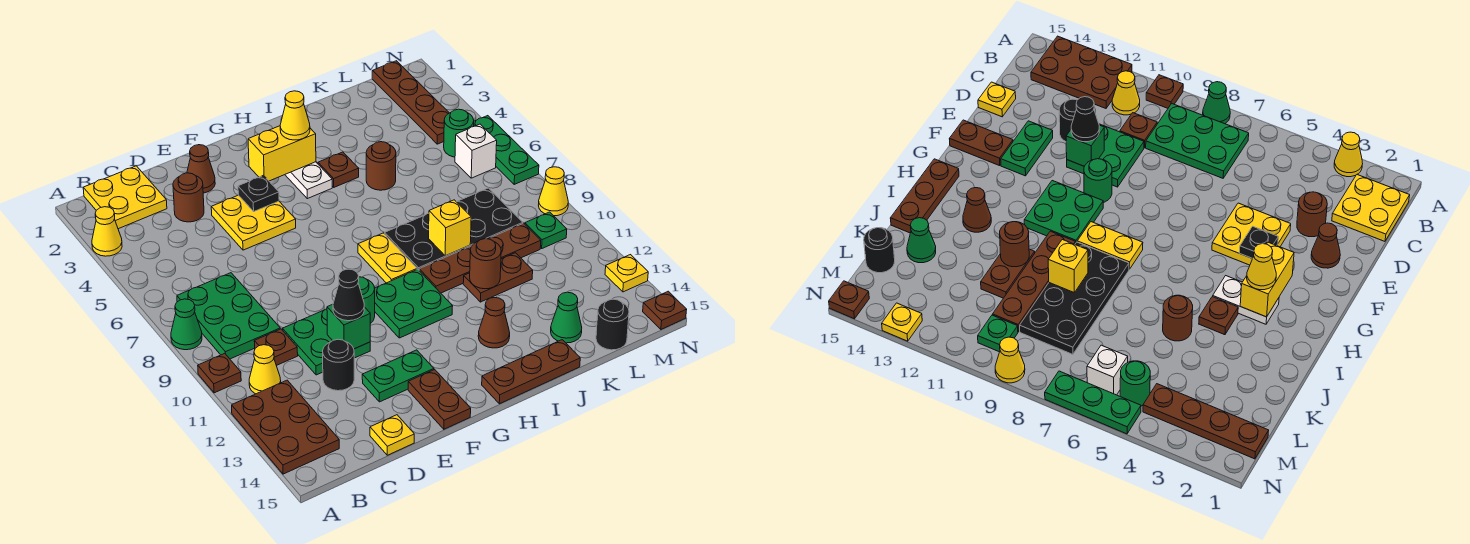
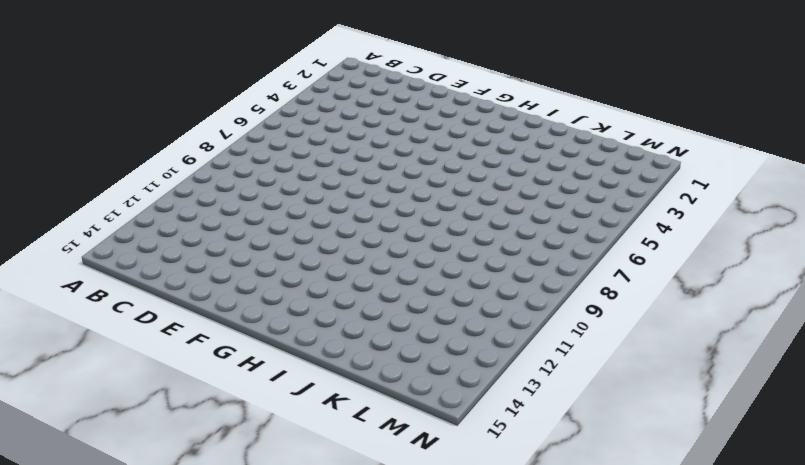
none -> yellow cone A3 level 1
none -> green cone A8 level 1
none -> brown plate A10 level 1
none -> brown plate A12:B14 level 1

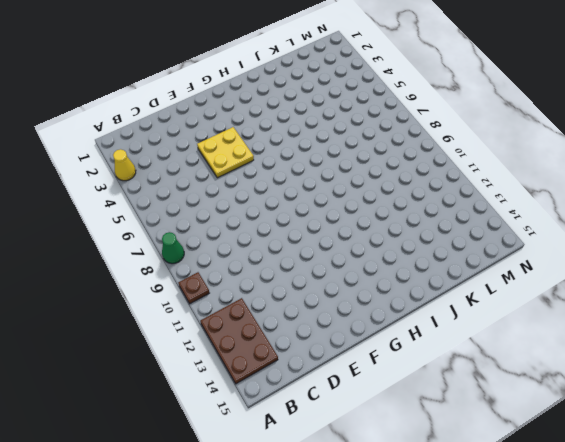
none -> yellow plate B1:C2 level 1
none -> green plate B7:C9 level 1
none -> yellow cone B11 level 1
none -> brown plate C10 level 1

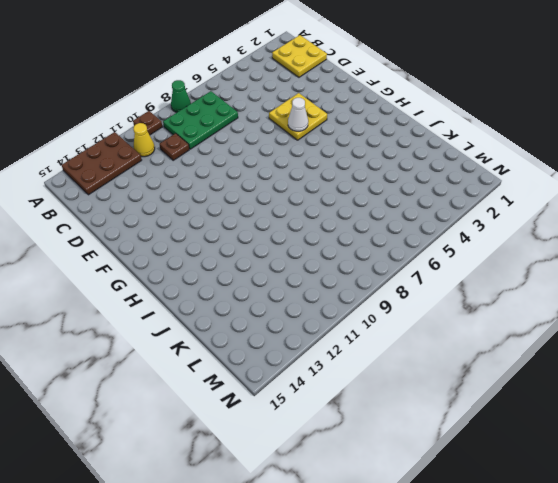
white cone F5 level 2 -> none
none -> yellow cone A3 level 1
none -> brown round brick D3 level 1
none -> green plate D10:E11 level 1
none -> black round brick D12 level 1

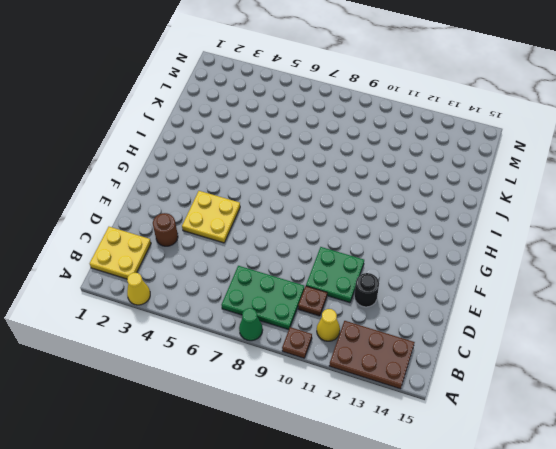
none -> yellow plate D15 level 1
none -> brown cone E2 level 1
none -> green plate E13:F13 level 1
none -> green round brick F10 level 1

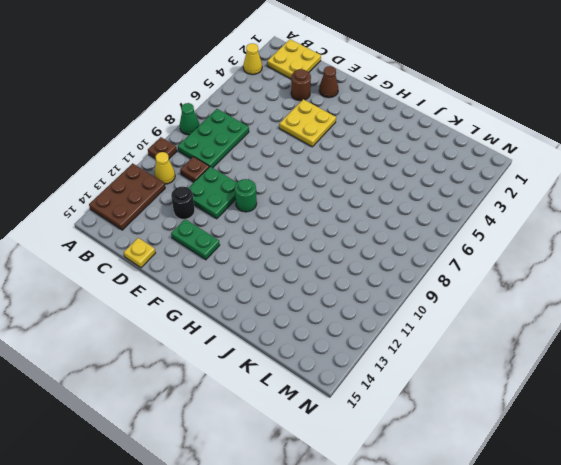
none -> brown plate F14:F15 level 1
none -> green plate G10:H11 level 1
none -> white plate H3:H4 level 1
none -> yellow plate H8:H9 level 1

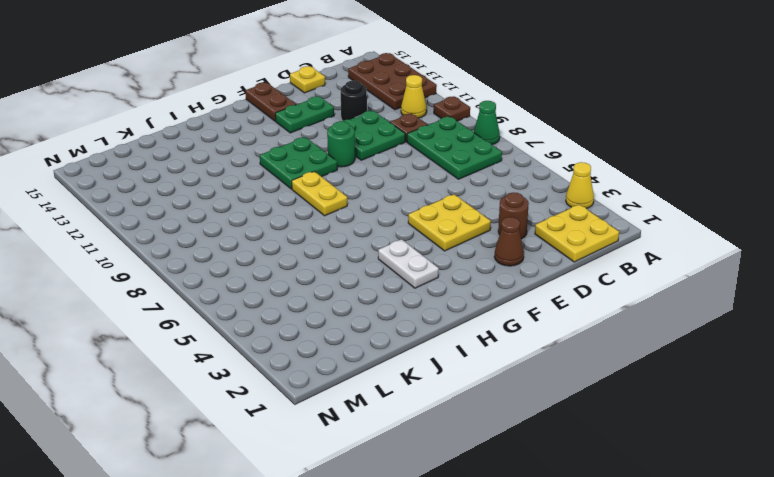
none -> brown plate H15:J15 level 1
none -> brown plate I4 level 1
none -> black plate I8:L9 level 1
none -> brown plate I10:L10 level 1

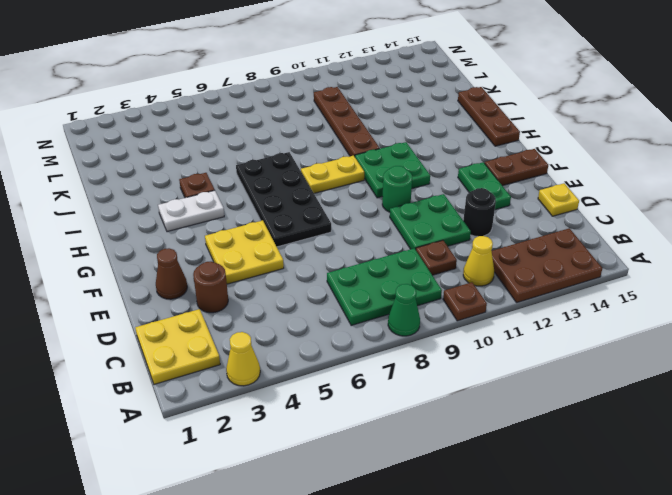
black plate F6:I7 level 1 -> black plate I8:L9 level 1
none -> brown cone I13 level 1
none -> brown round brick J5 level 1
none -> brown plate J11:K11 level 1
none -> green cone K14 level 1

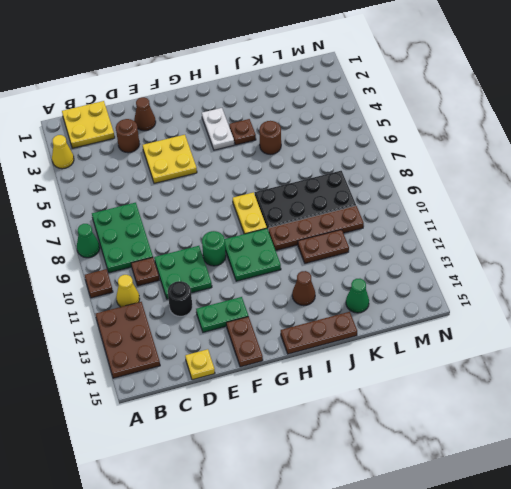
none -> black round brick L15 level 1
none -> brown plate M1:M4 level 1
none -> green round brick M5 level 1
none -> white brick M6 level 1

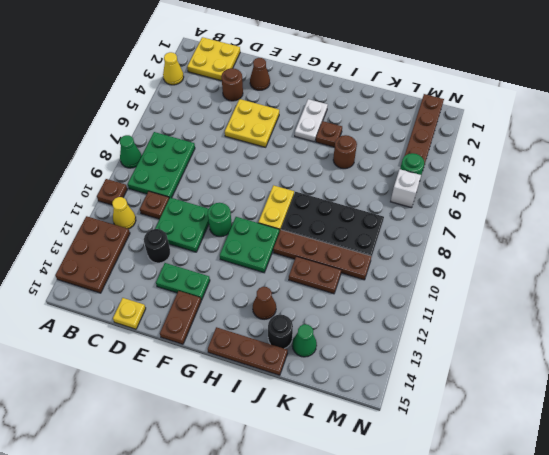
black round brick J14 level 1 -> black round brick L15 level 1
none -> green plate M10 level 1
none -> green plate N5:N7 level 1
none -> yellow cone N9 level 1
none -> yellow plate N13 level 1

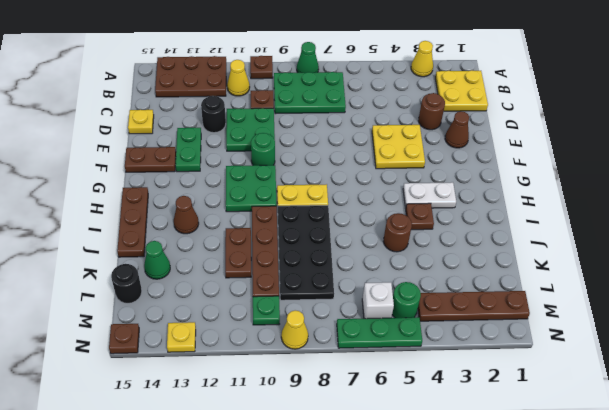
none -> green brick E11 level 2
none -> black plate F4 level 2
none -> yellow brick G3:H3 level 2
none -> yellow brick J9 level 2

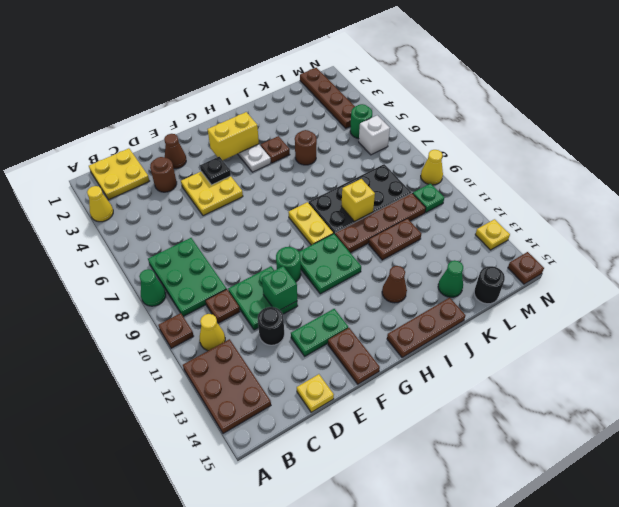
none -> green plate N5:N7 level 1
none -> brown round brick J11 level 2
none -> black cone E11 level 3
none -> yellow cone H3 level 3

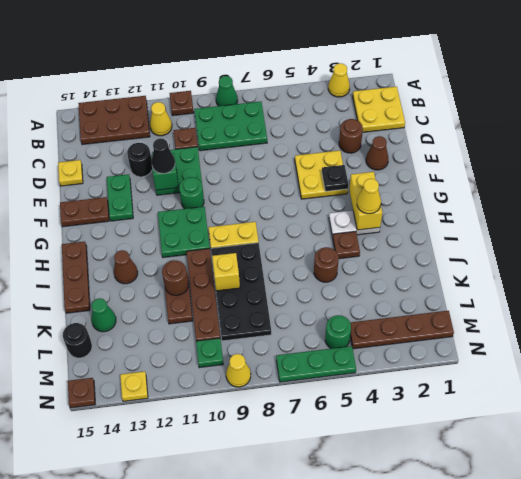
none -> white brick M6 level 1

